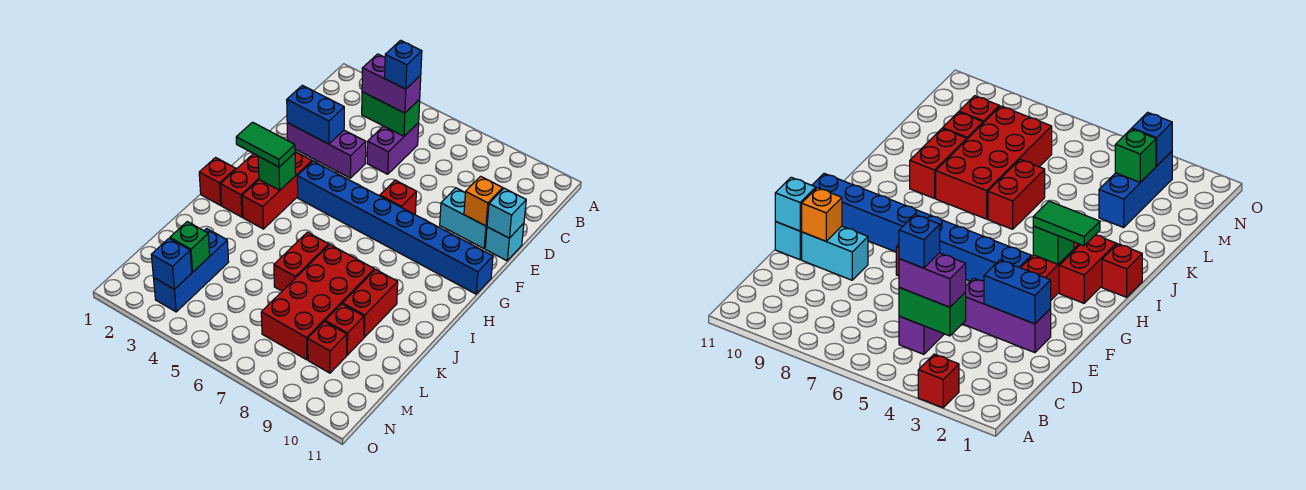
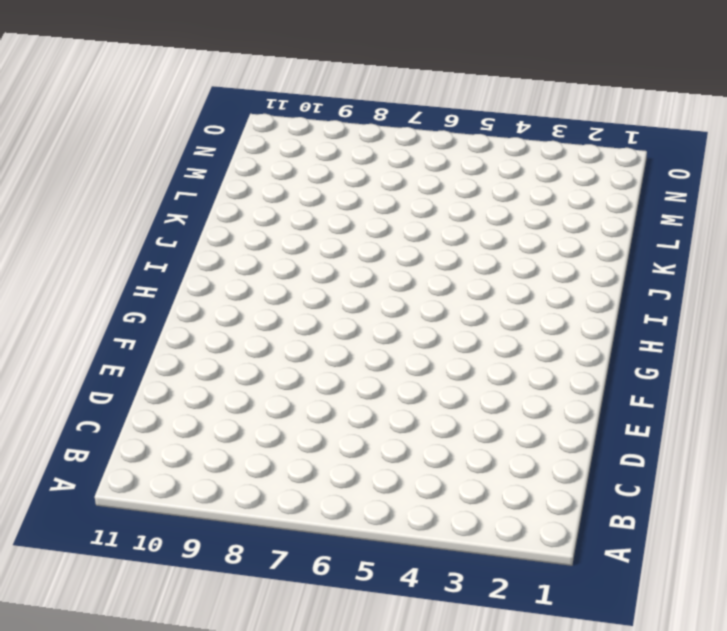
none -> red brick A3 level 1
none -> purple brick C5:D5 level 1
none -> purple brick E2:E4 level 1

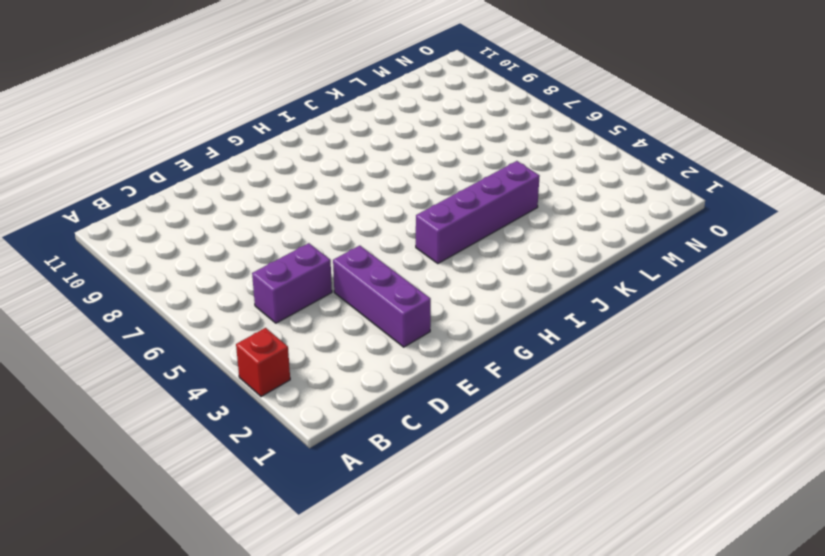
purple brick H4:K4 level 1 -> none
none -> cyan brick E9:E10 level 1
none -> cyan brick E11 level 1
none -> red brick F7 level 1

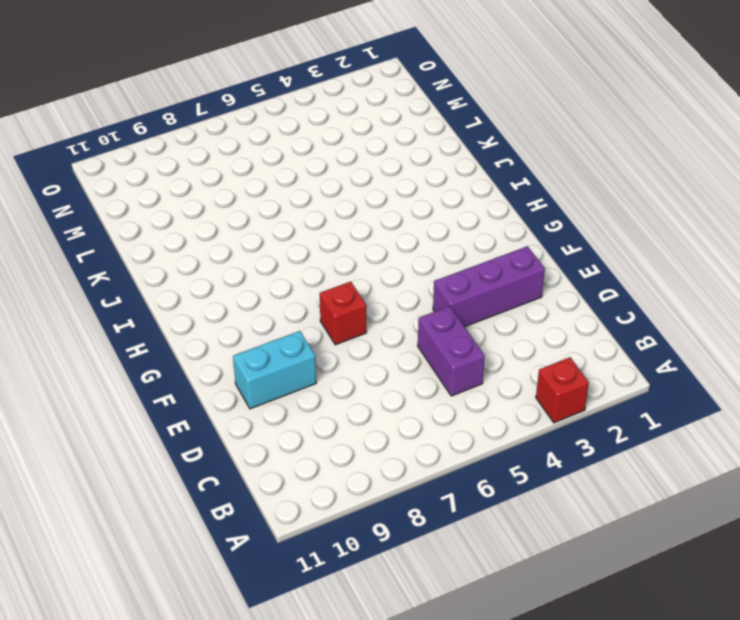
none -> cyan brick E11 level 1
none -> red brick G3:I3 level 1
none -> blue brick G4:G11 level 1

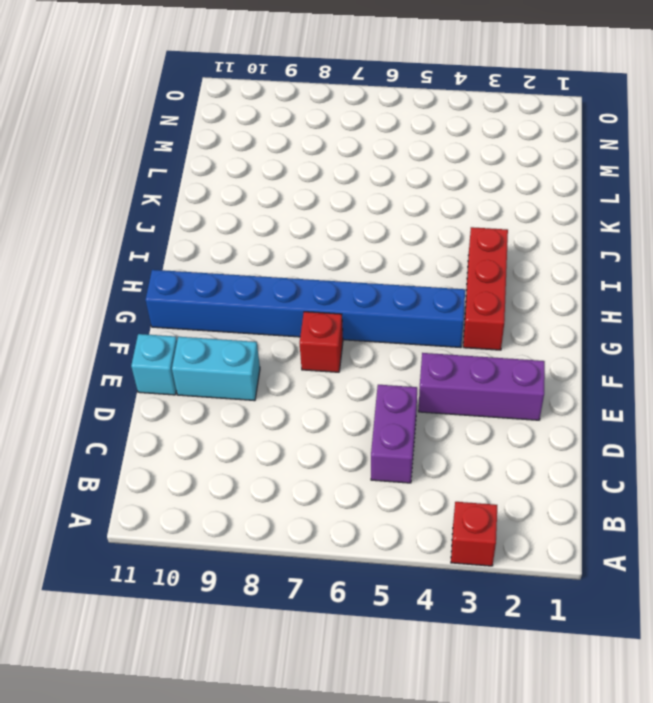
none -> red brick H2:I2 level 1
none -> red brick I1 level 1
none -> red brick J6:K6 level 1

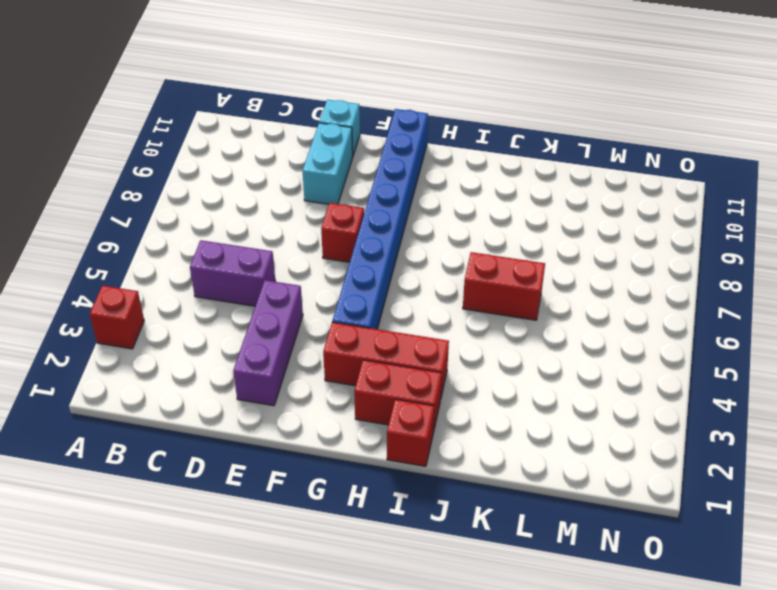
none -> red brick J7:M8 level 1
none -> red brick J9:K9 level 1
none -> blue brick L3:N3 level 1

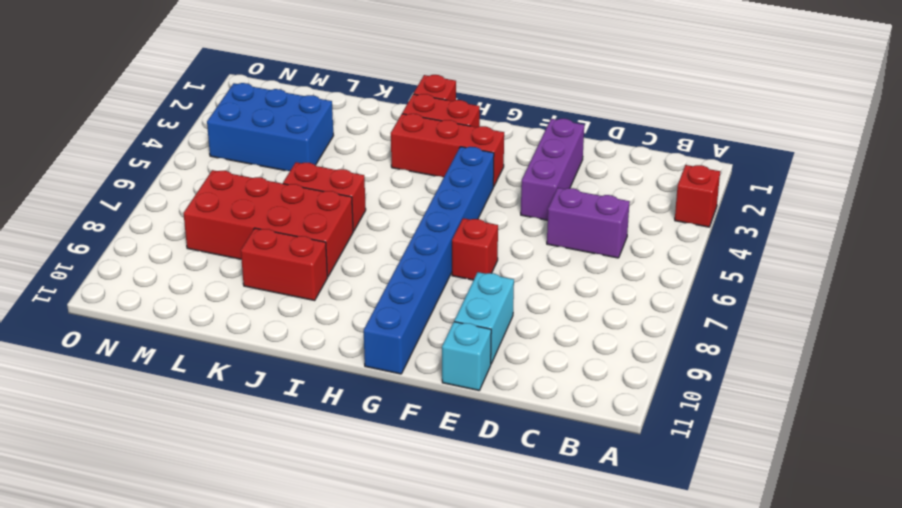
blue brick L3:N4 level 1 -> blue brick L3:N3 level 1
none -> red brick L9 level 1
none -> red brick M9 level 1
none -> green brick C4:C5 level 2

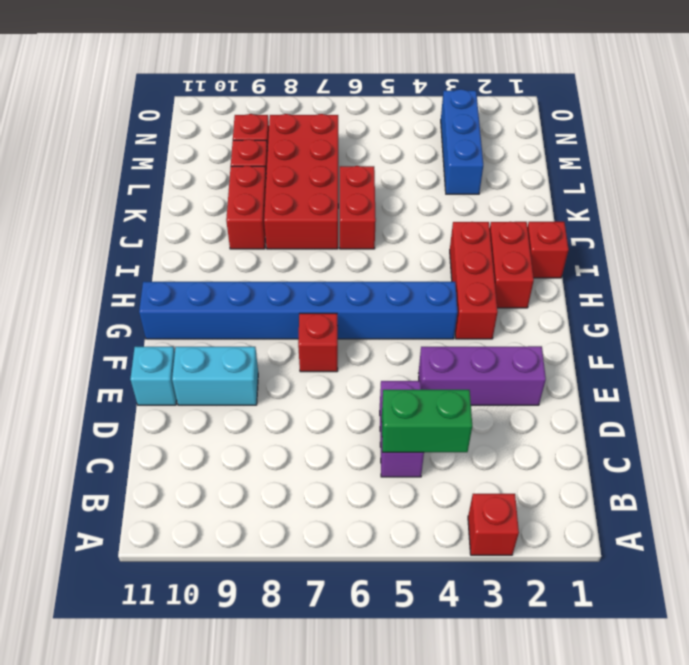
none -> blue brick E2:E3 level 2
none -> orange brick E10 level 2
none -> cyan brick E11 level 2

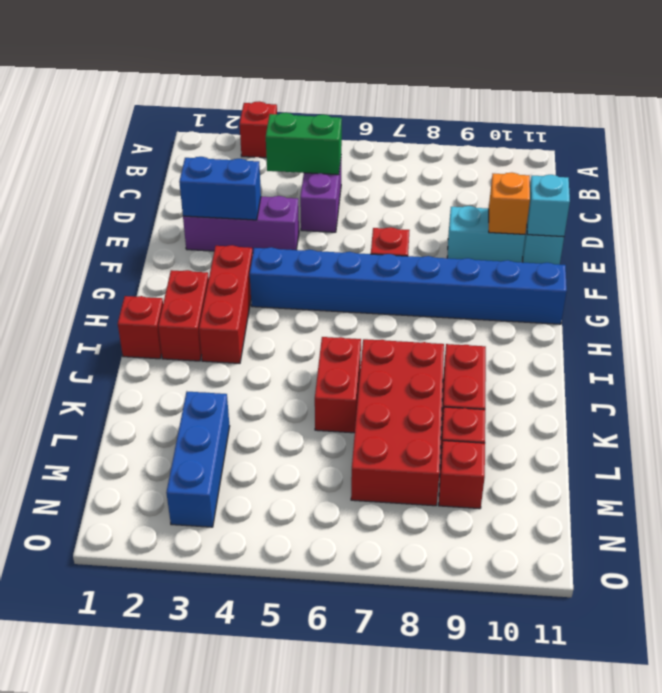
none -> green brick H3 level 2
none -> green brick M3 level 2
none -> blue brick N3 level 2

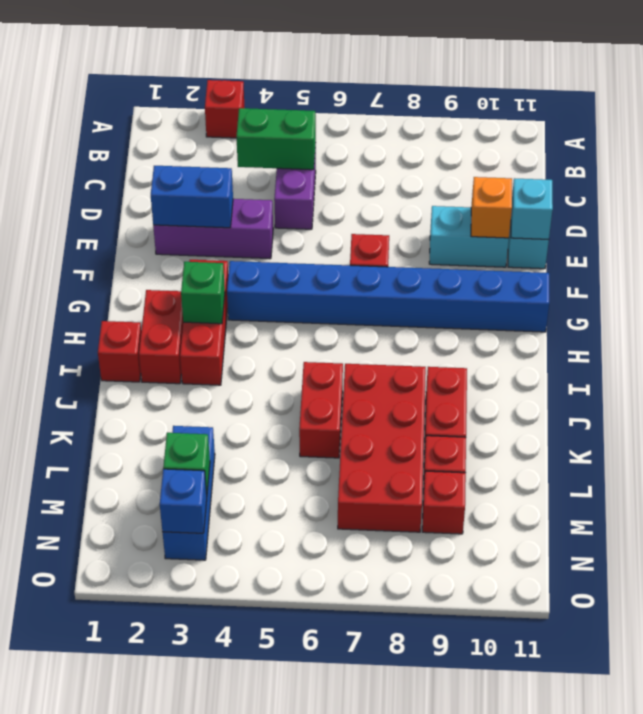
none -> purple brick C4:C5 level 3
none -> green tile H2:H3 level 3
none -> blue brick C5 level 4

